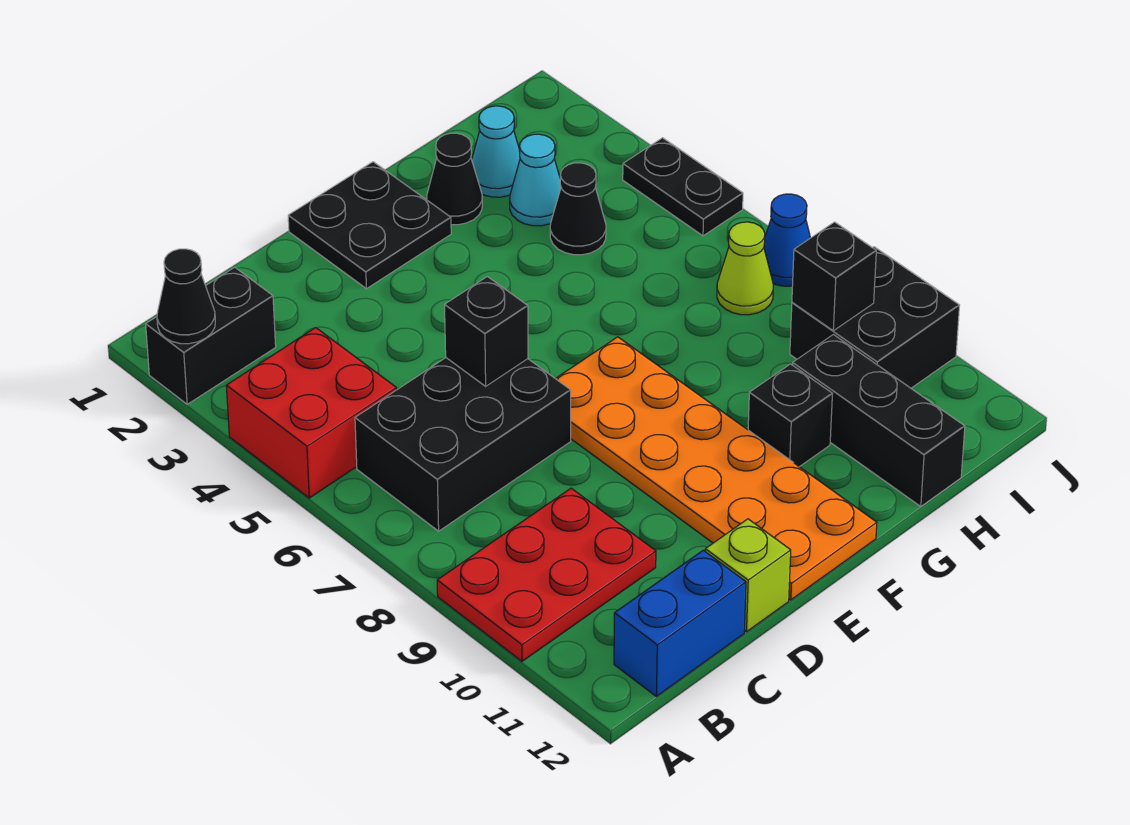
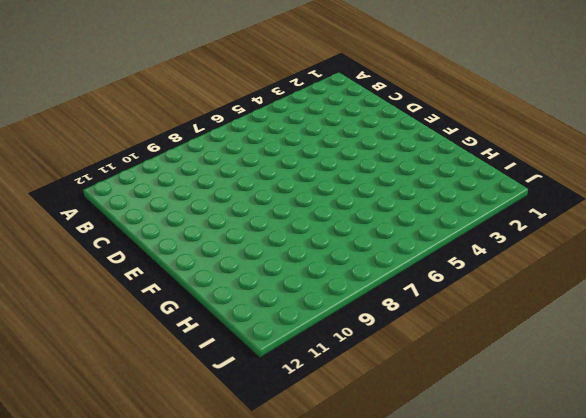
none -> black brick A2:B2 level 1
none -> red brick A4:B5 level 1
none -> red plate A9:C10 level 1

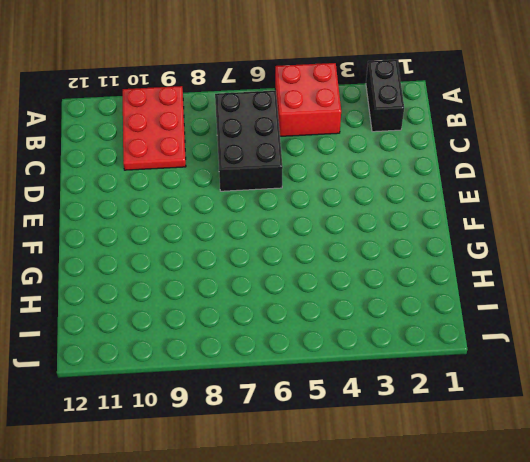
none -> blue brick B12:C12 level 1
none -> lime brick D12 level 1
none -> black plate E1:F2 level 1

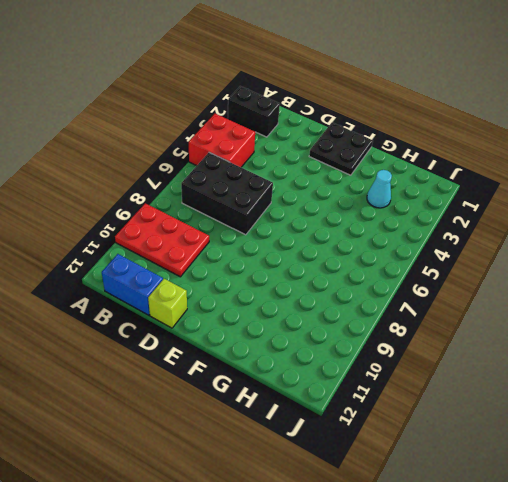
none -> orange plate E7:F12 level 1
none -> black cone G2 level 1
none -> black brick G10 level 1

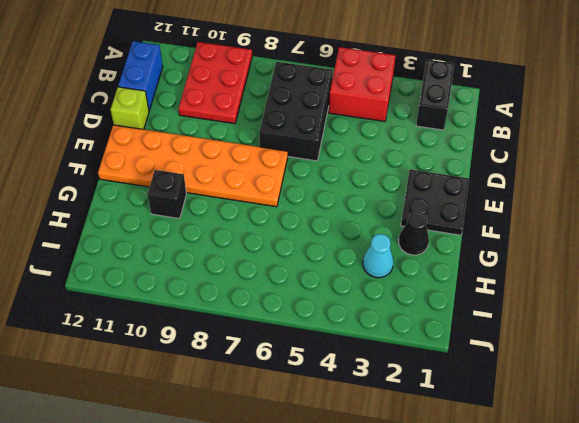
none -> cyan cone H2 level 1
none -> black cone H4 level 1
none -> black brick H10:H12 level 1

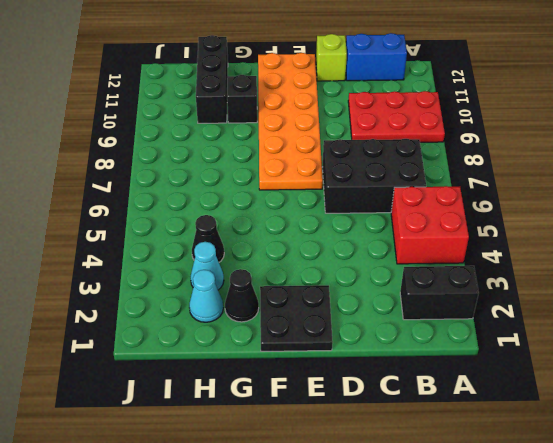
none -> lime cone I7 level 1
none -> black brick I9:J10 level 1
none -> black plate J4:J5 level 1

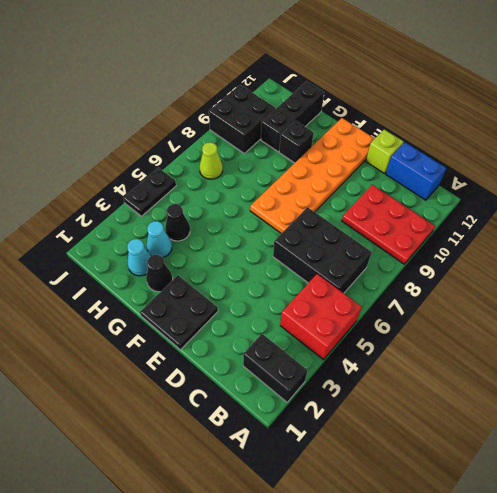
none -> blue cone J7 level 1
none -> black cone A2 level 2
none -> black brick D6 level 2

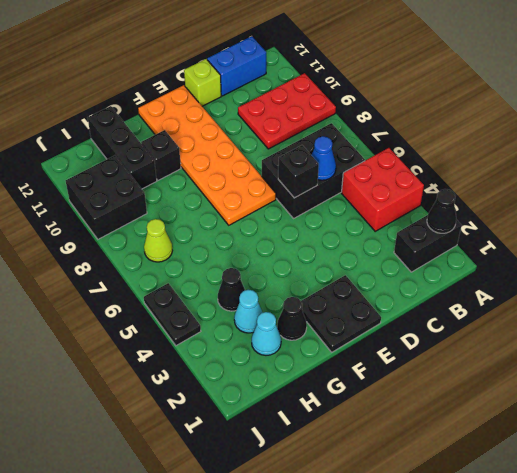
blue cone C6 level 2 -> blue cone J7 level 1
none -> black brick I9 level 2

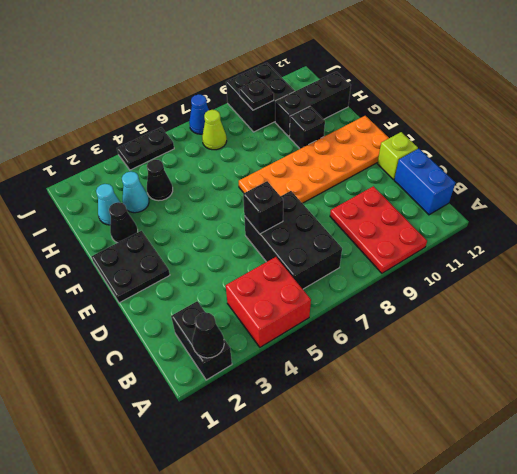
black plate I9 level 2 -> black brick I9 level 2

